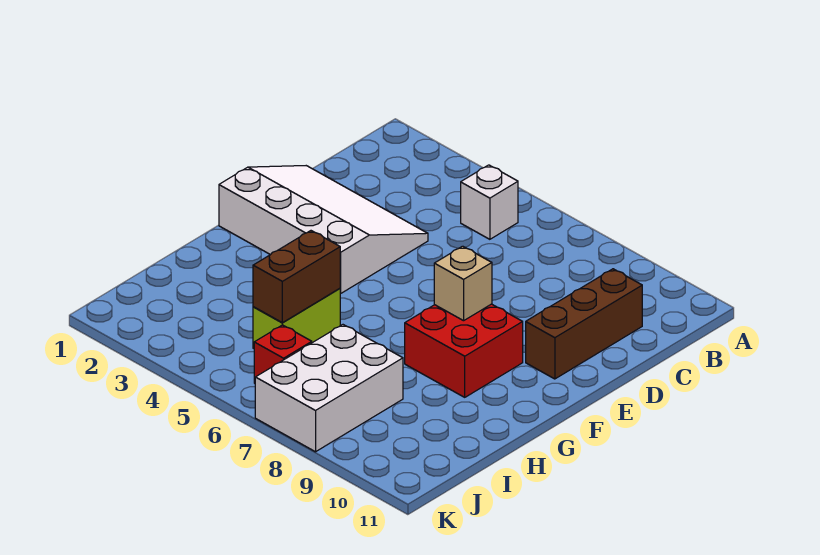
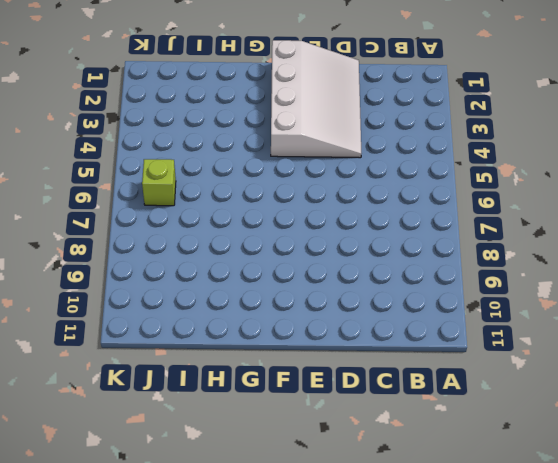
lime brick J6 level 1 -> red brick J6 level 1
none -> white brick B5 level 1
none -> brown brick C10:E10 level 1

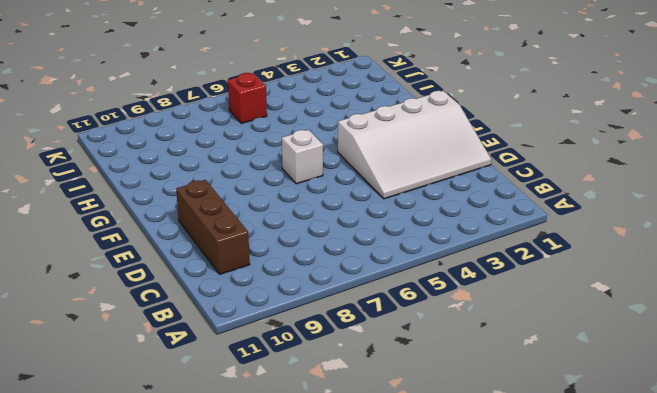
white brick F6 level 1 -> white brick B5 level 1
none -> red brick F8:G9 level 1
none -> lime brick H5:I5 level 1

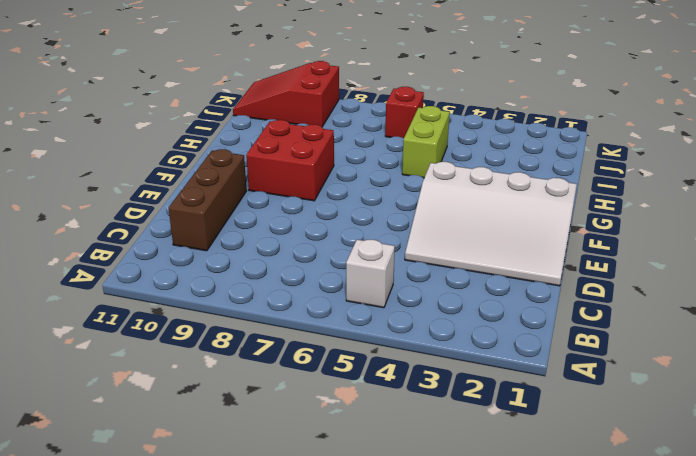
red slope J9:K11 level 1 top 9 -> none
none -> white brick I7:K8 level 1
none -> tan brick F8 level 2

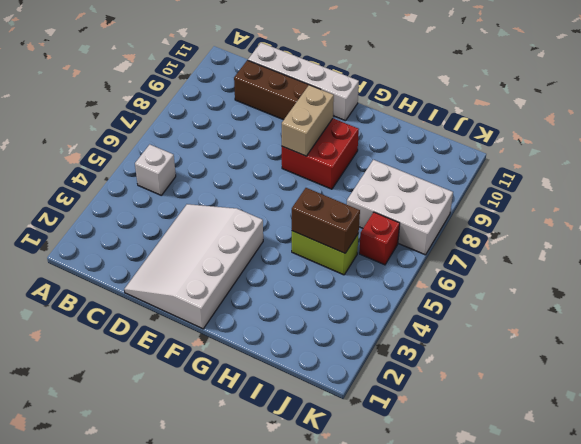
white brick C11:F11 level 1 -> none
tan brick F8:F9 level 2 -> tan brick F8 level 2

